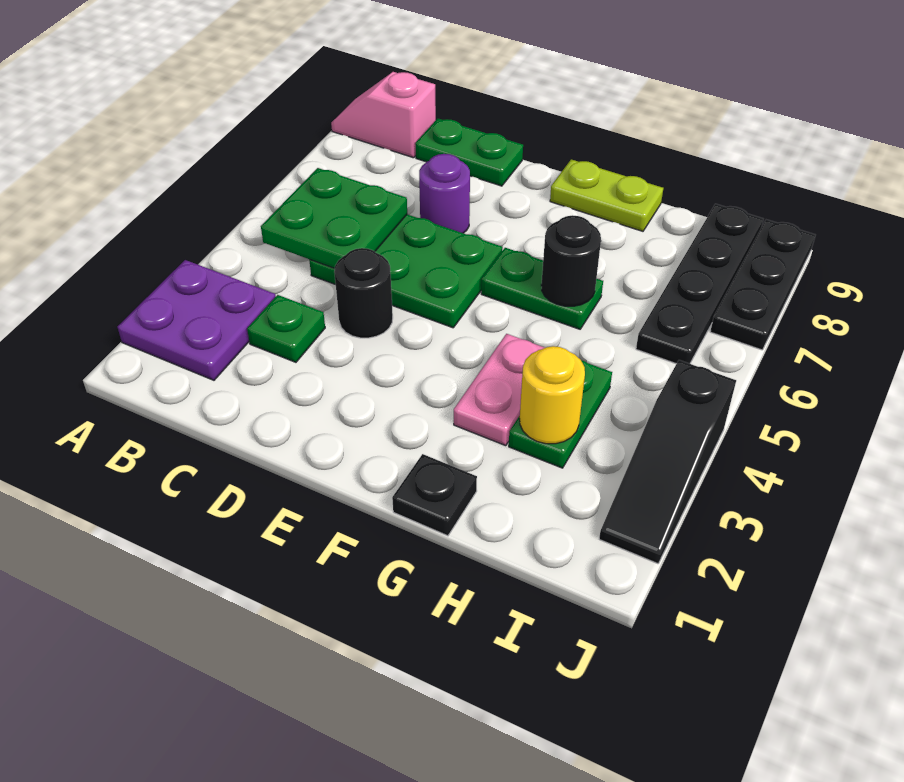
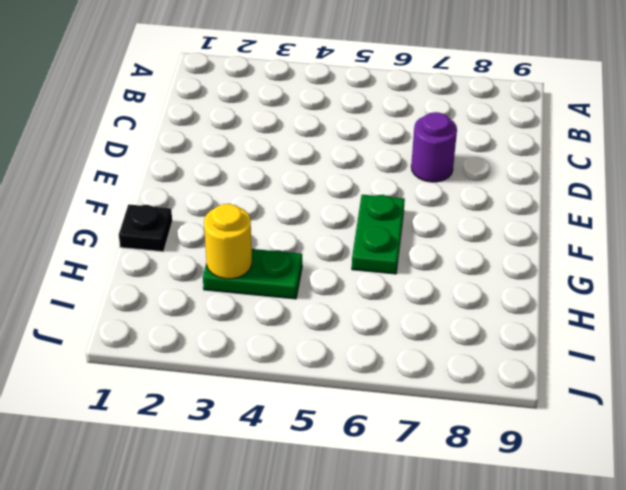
none -> purple plate A2:B3 level 1
none -> pink slope A9:B9 level 1 top B
none -> green plate C3 level 1

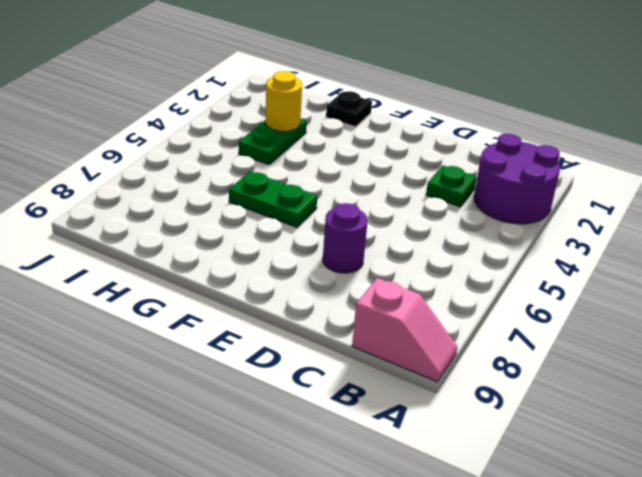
purple round brick A2:B3 level 1 -> purple plate A2:B3 level 1
none -> green plate C5:E6 level 1
none -> green plate C9:D9 level 1
none -> black round brick D4 level 1

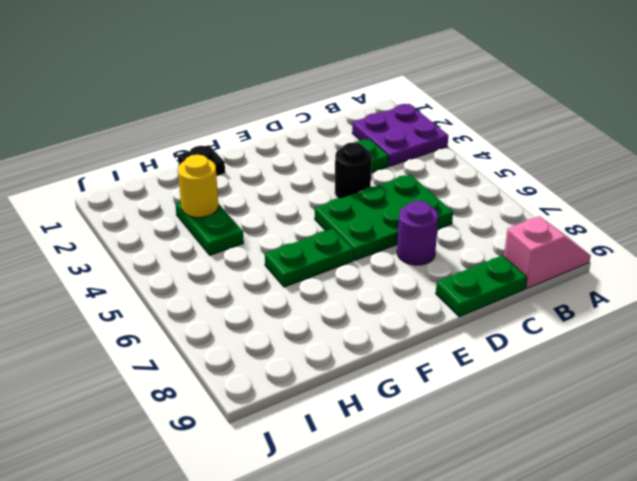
none -> lime plate F9:G9 level 1
none -> pink plate G3:G4 level 1
none -> black plate I6:I9 level 1

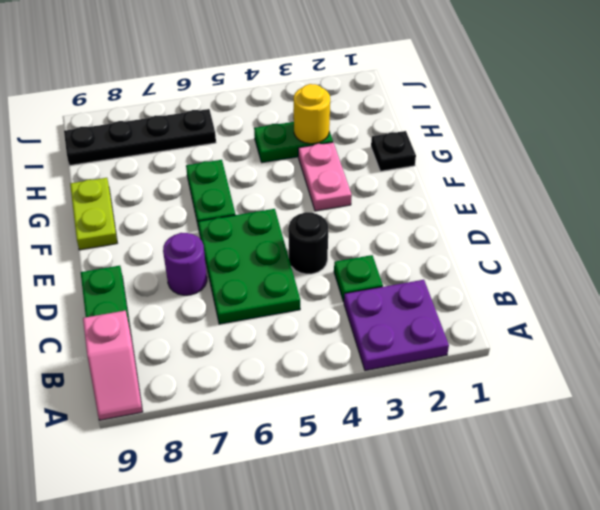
pink plate F3:G3 level 1 -> pink plate G3:G4 level 1
none -> black slope J2:J4 level 1 top 4
none -> black plate J7:J9 level 1
none -> green plate B5:C6 level 2

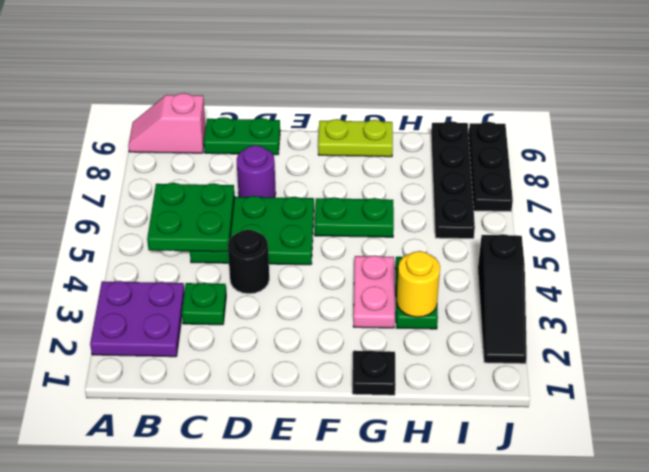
none -> black round brick G6 level 2

